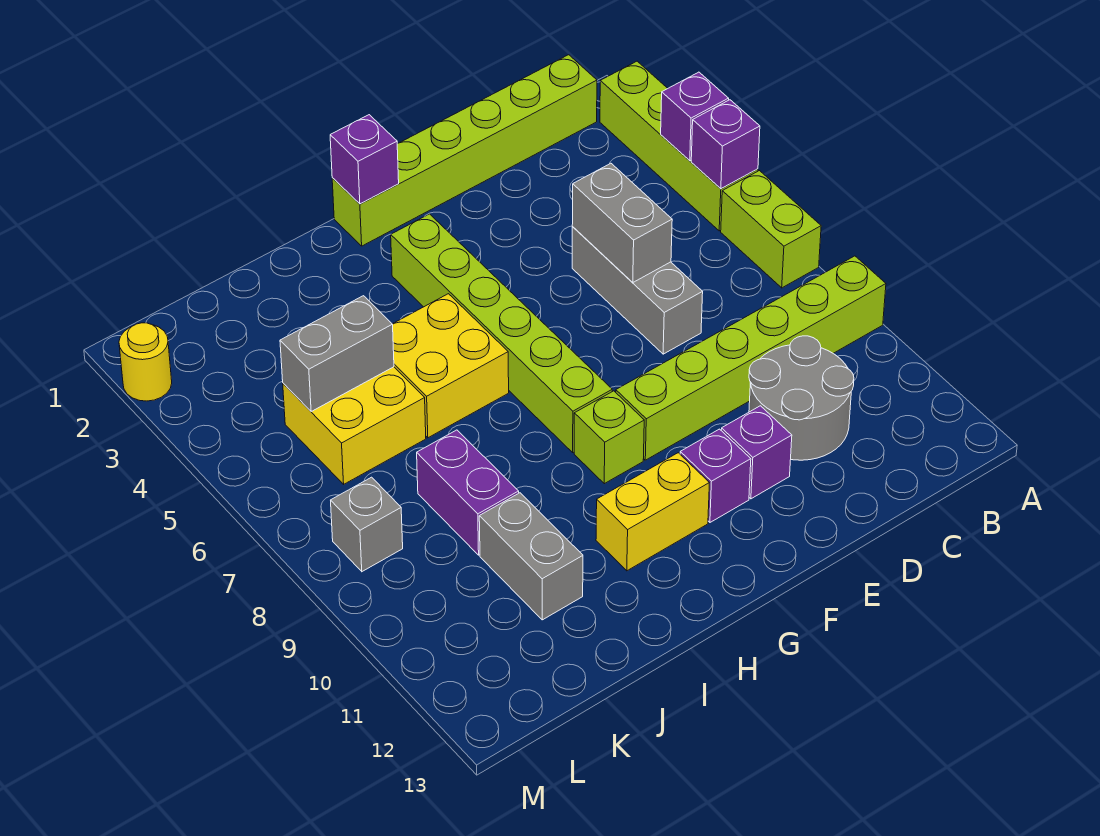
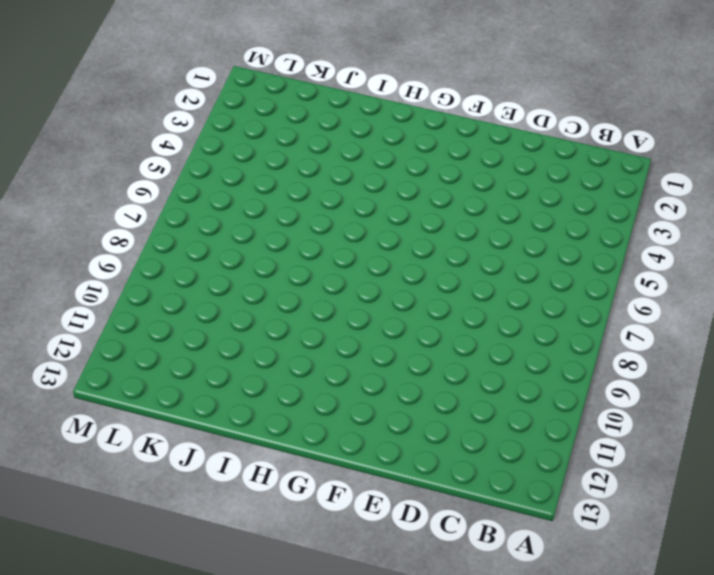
none -> lime brick A2:A5 level 1
none -> lime brick A6:A7 level 1
none -> lime brick A9:F9 level 1

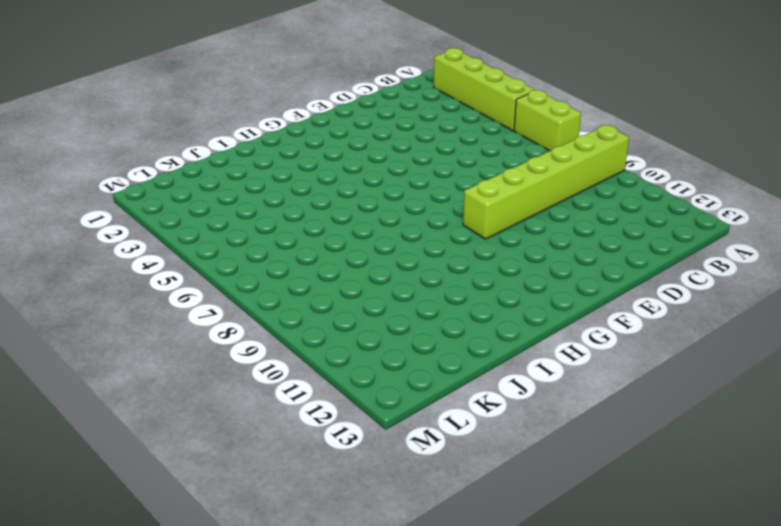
none -> lime brick B1:G1 level 1
none -> grey round brick C10:D11 level 1
none -> grey brick D5:D7 level 1

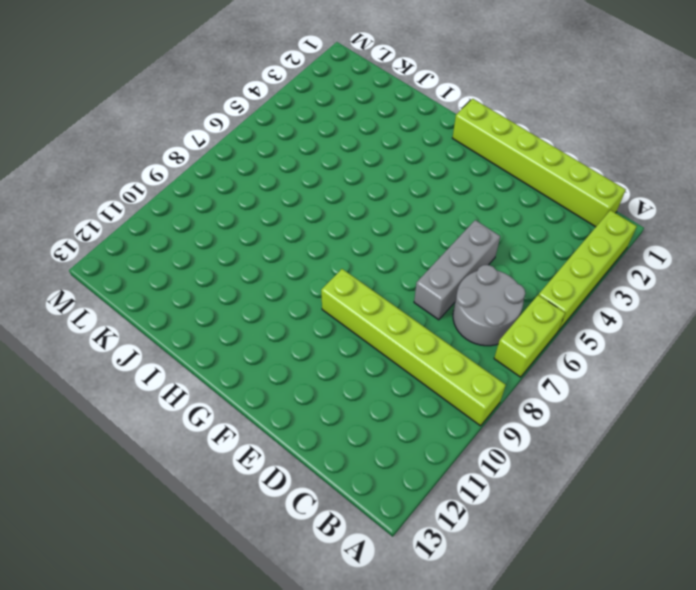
grey round brick B6:C7 level 1 -> grey round brick C10:D11 level 1
none -> purple brick E11 level 1
none -> purple brick F11 level 1
none -> lime brick G3:G8 level 1

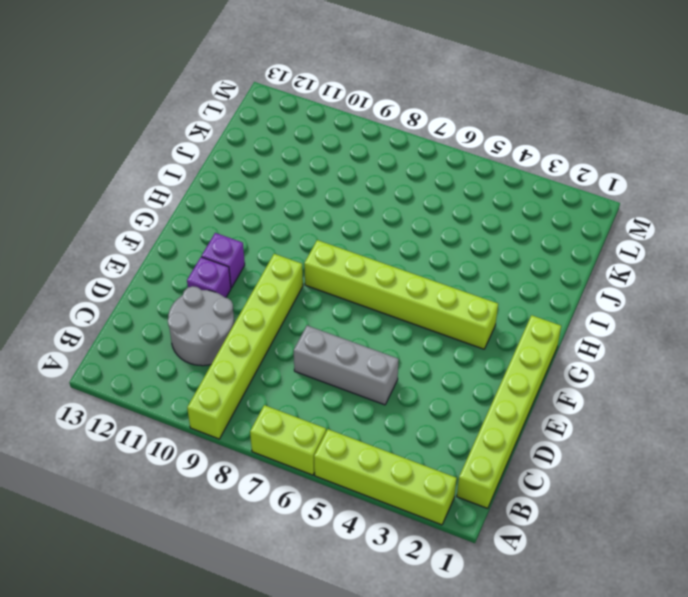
none -> lime brick G9 level 1
none -> yellow brick G11:H11 level 1
none -> yellow brick H5:I6 level 1

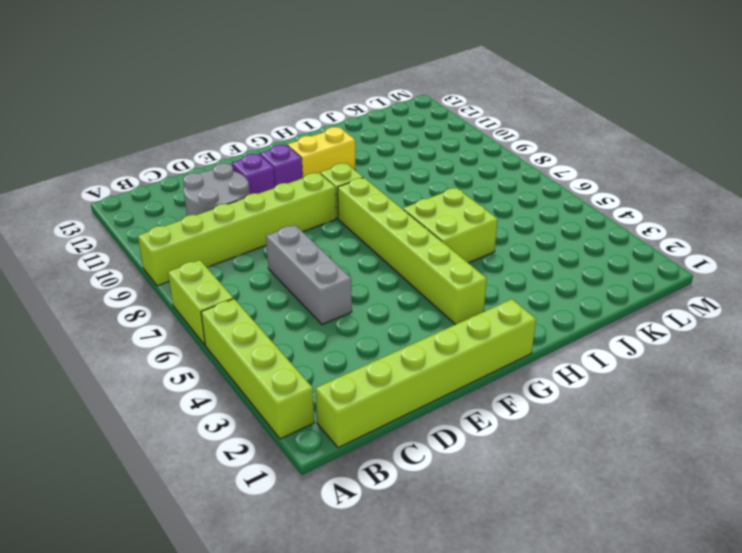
lime brick H5:I6 level 1 -> yellow brick H5:I6 level 1
none -> yellow brick J5:K6 level 1
none -> purple brick J8:J9 level 1
none -> grey brick J10:J11 level 1

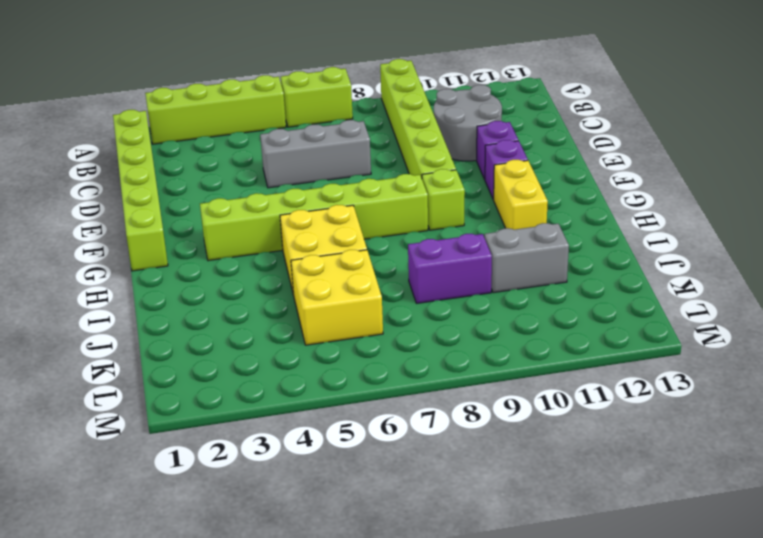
none -> grey brick L8 level 1
none -> yellow round brick M2 level 1
none -> purple brick A4 level 2

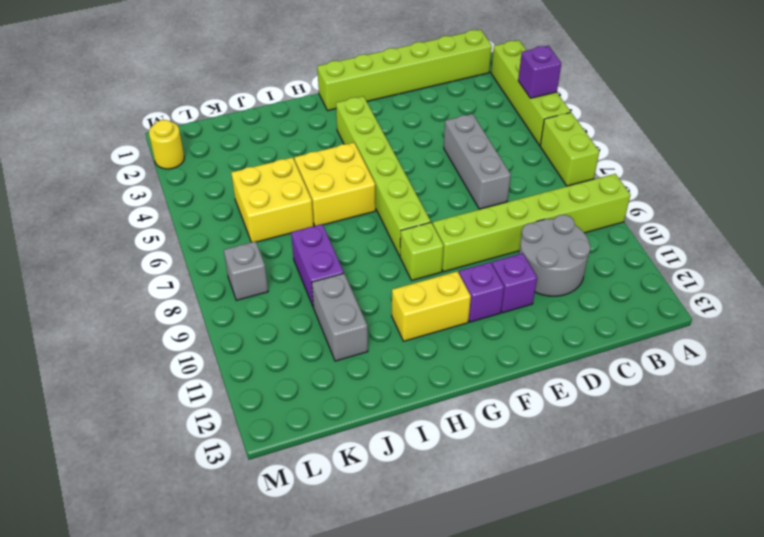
none -> purple brick A5 level 2
none -> grey brick D5:D6 level 2
none -> purple brick G1 level 2

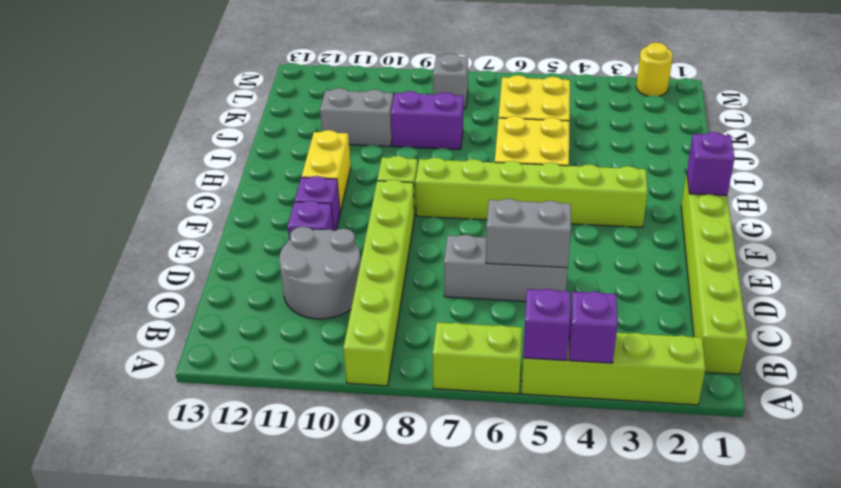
none -> grey brick J5:K5 level 2

